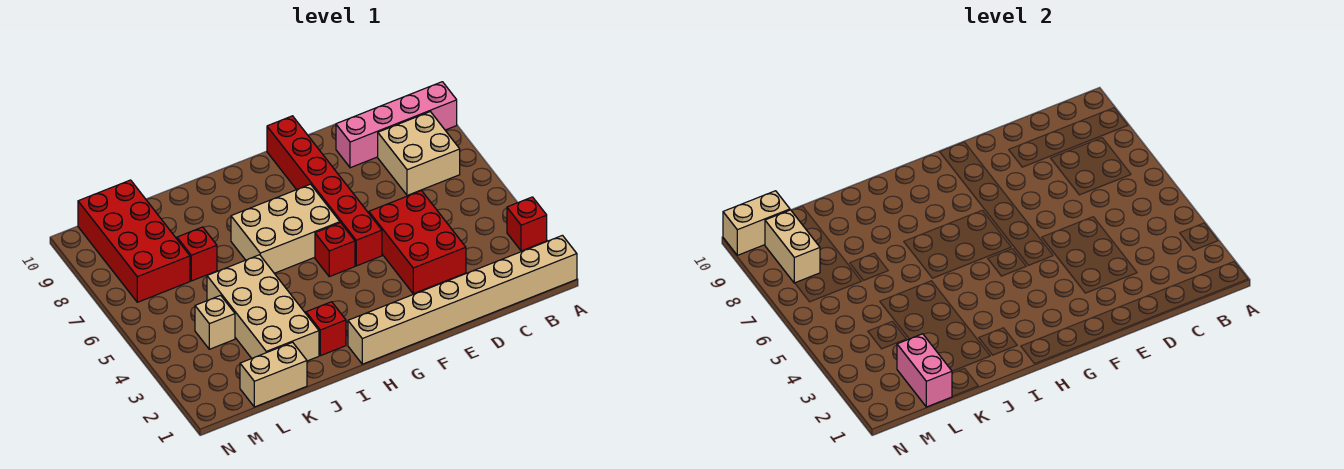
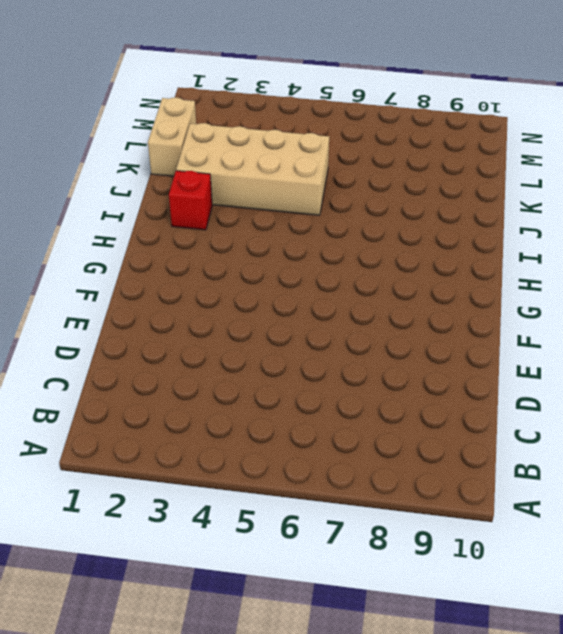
none -> tan brick A1:H1 level 1
none -> red brick A3 level 1
none -> pink brick A9:D9 level 1

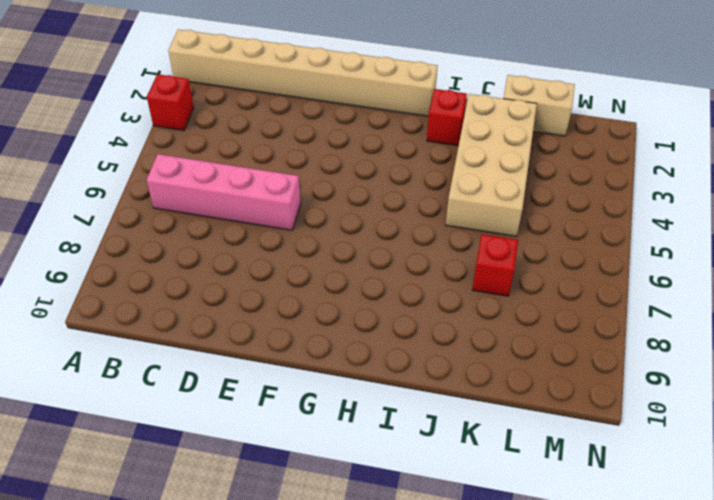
pink brick B6:E6 level 1 -> pink brick A9:D9 level 1
none -> tan brick B7:C8 level 1
none -> red brick D3:E5 level 1
none -> red brick F5:F10 level 1

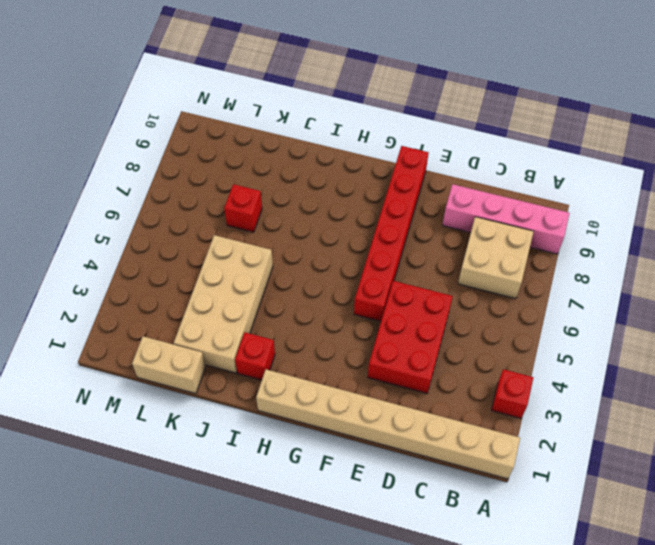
none -> red brick G5 level 1
none -> tan brick G6:I7 level 1
none -> tan brick L4 level 1

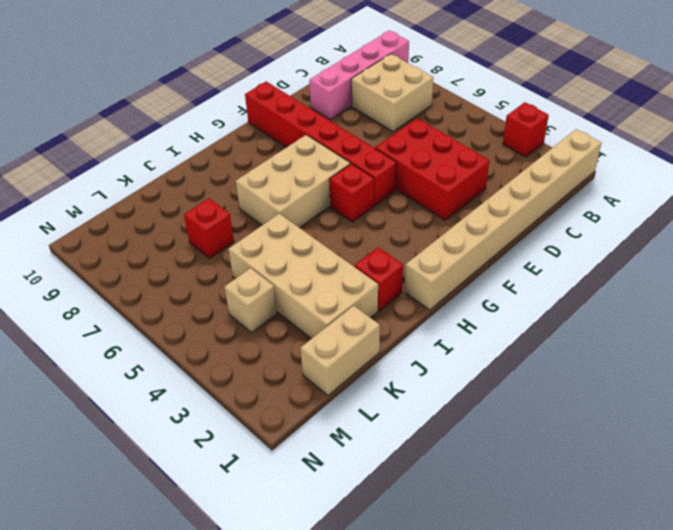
none -> red brick L7:M10 level 1
none -> pink brick L1:L2 level 2
none -> tan brick M8:M9 level 2

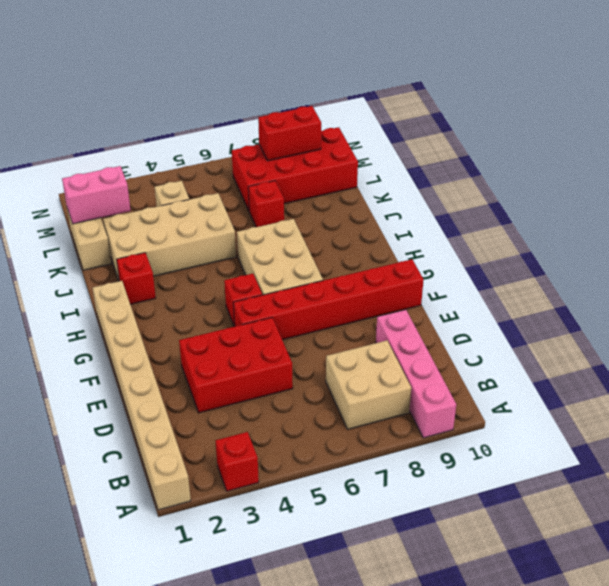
red brick M8:M9 level 2 -> tan brick M8:M9 level 2
none -> tan brick M10:N10 level 2

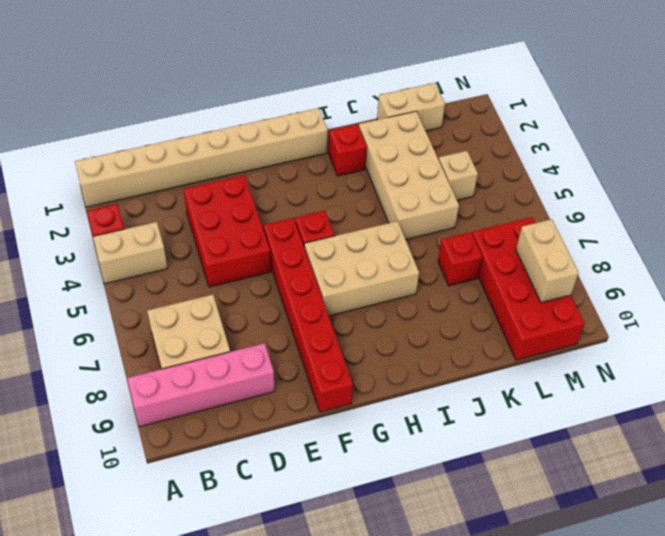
tan brick A4:B4 level 1 -> tan brick M10:N10 level 2
none -> pink brick L1:L2 level 2

